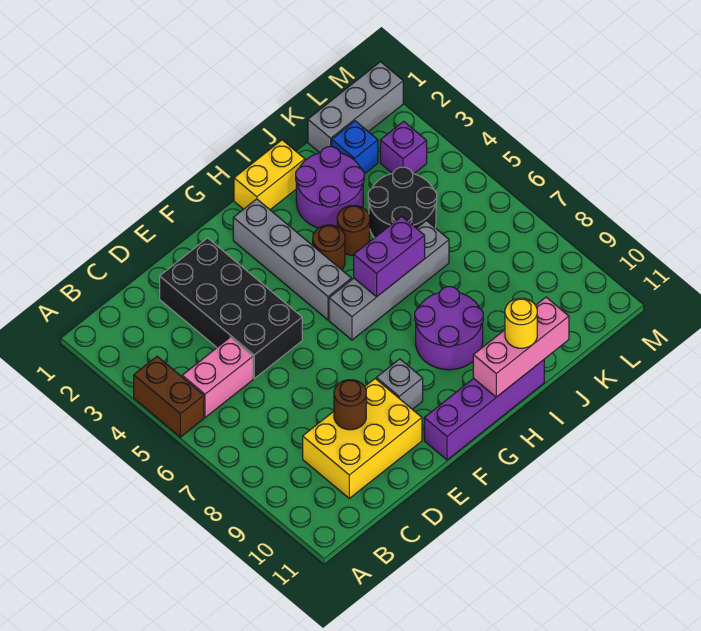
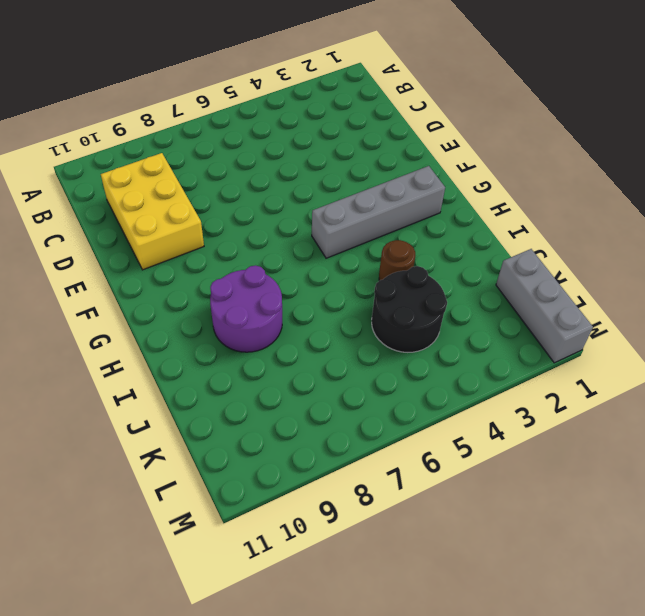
none -> brown brick A4:A5 level 1
none -> pink brick B5:C5 level 1
none -> black brick D2:E5 level 1

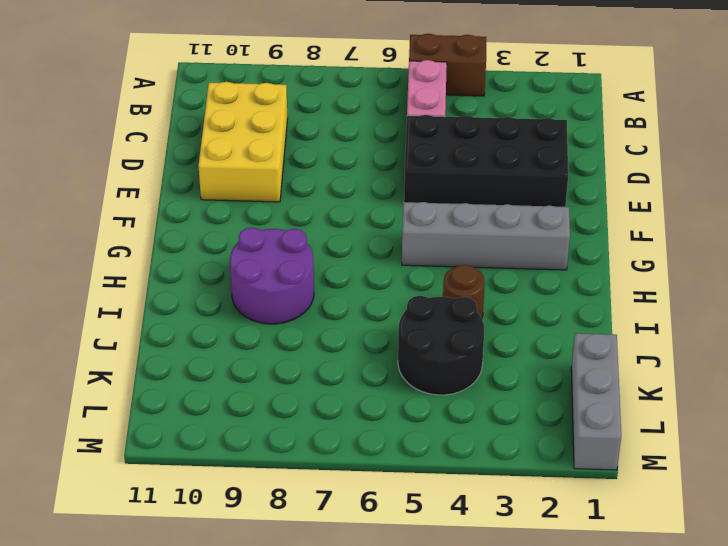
none -> grey brick F9 level 1
none -> purple brick F11:I11 level 1
none -> grey brick G6:J6 level 1

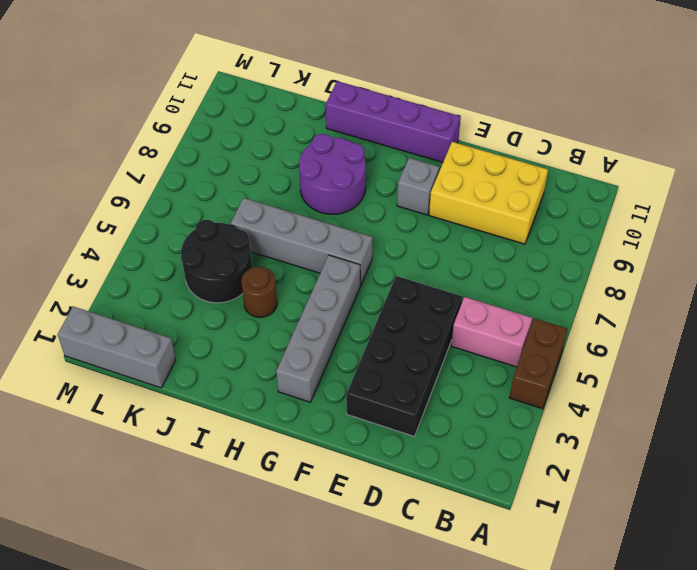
none -> yellow brick H1:I1 level 1
none -> brown round brick H4 level 1
none -> purple round brick I2:J3 level 1

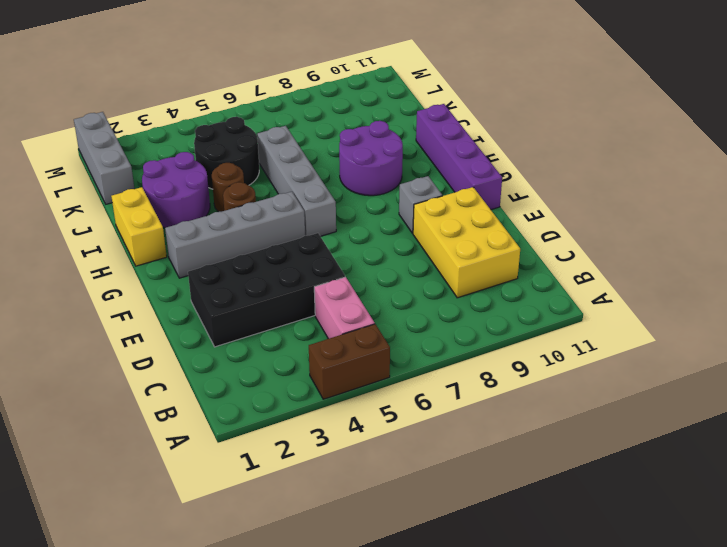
none -> blue brick K2 level 1
none -> purple brick L3 level 1
none -> brown round brick D9 level 2

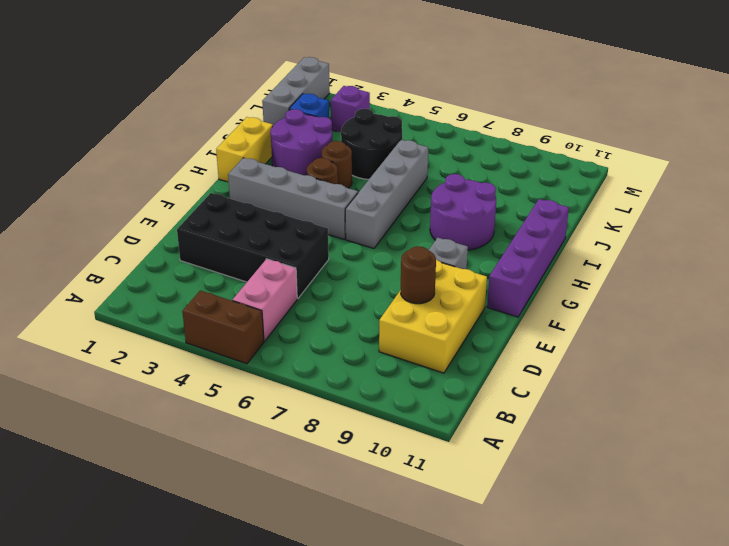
none -> purple brick H6:I6 level 2
none -> pink brick H11:J11 level 2
none -> yellow round brick I11 level 3

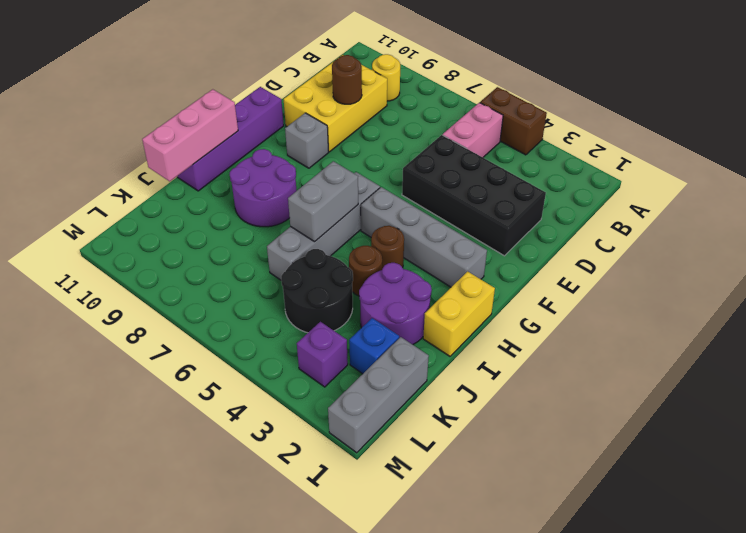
yellow round brick B9 level 1 -> yellow round brick I11 level 3
grey brick H6:I6 level 2 -> purple brick H6:I6 level 2

